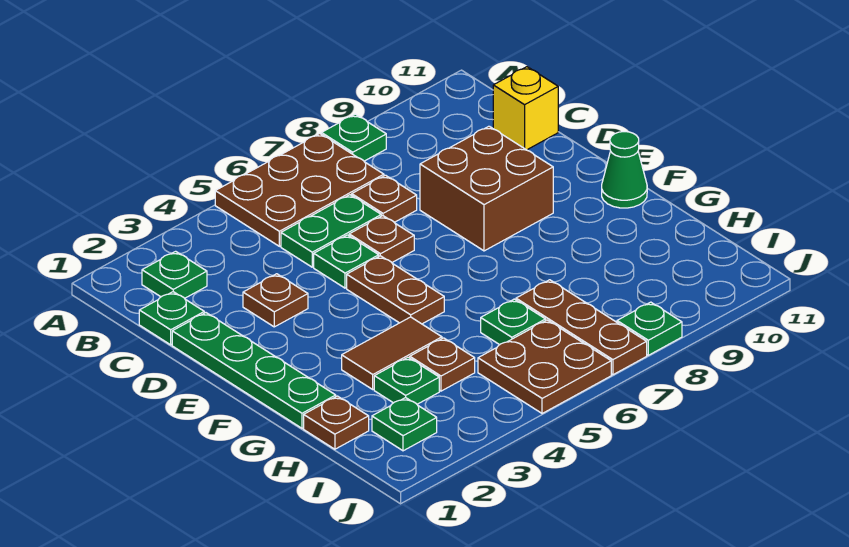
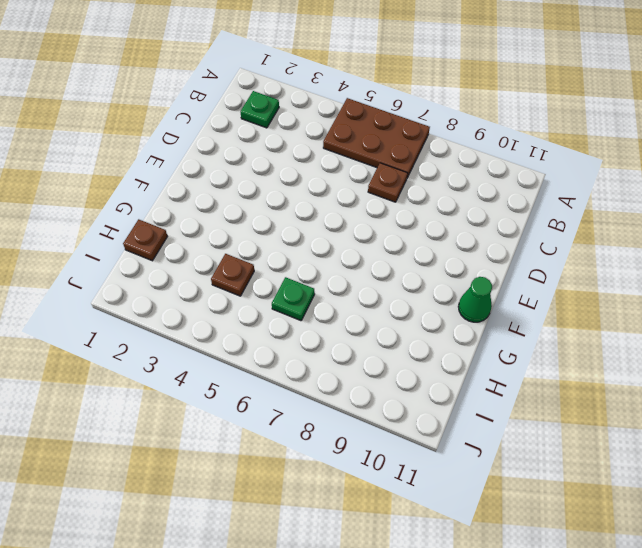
none -> green plate A8 level 1
none -> green plate C1 level 1
none -> green plate C5:C6 level 1

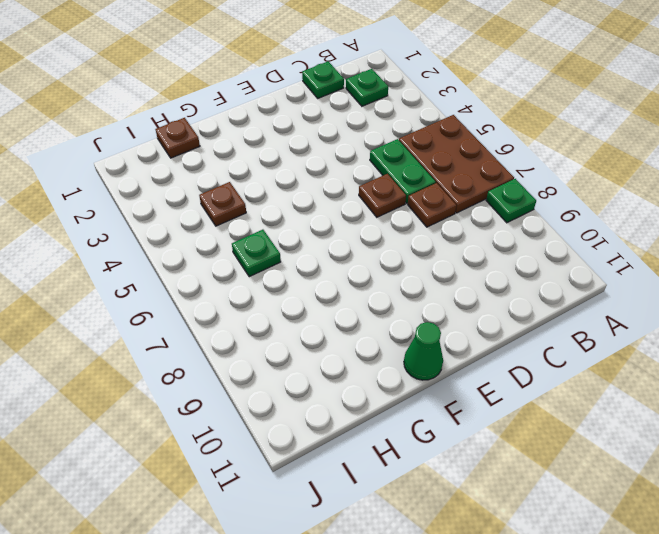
none -> yellow brick C11 level 1
none -> green plate D1:G1 level 1
none -> brown plate D3 level 1

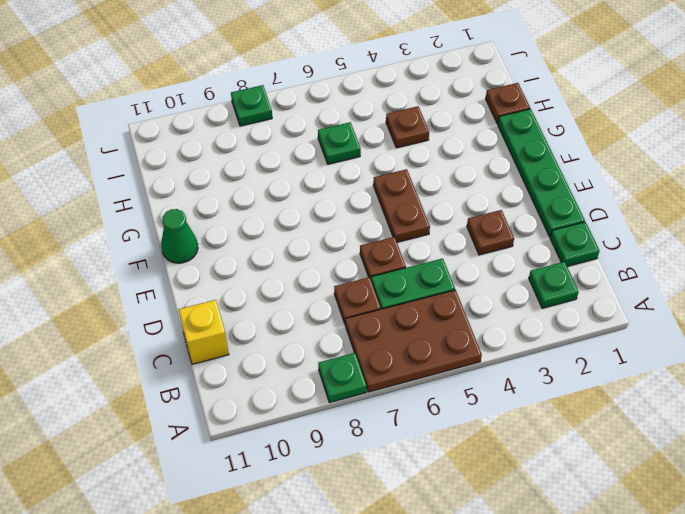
none -> green plate D5 level 1
none -> brown brick D8:E9 level 1
none -> brown tile G3:G4 level 1

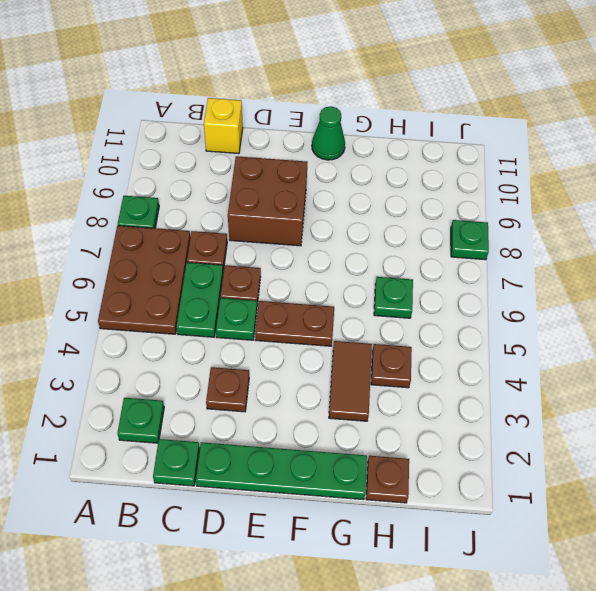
none -> green plate H3 level 1
none -> brown plate H7:J7 level 1
none -> green plate I2 level 1

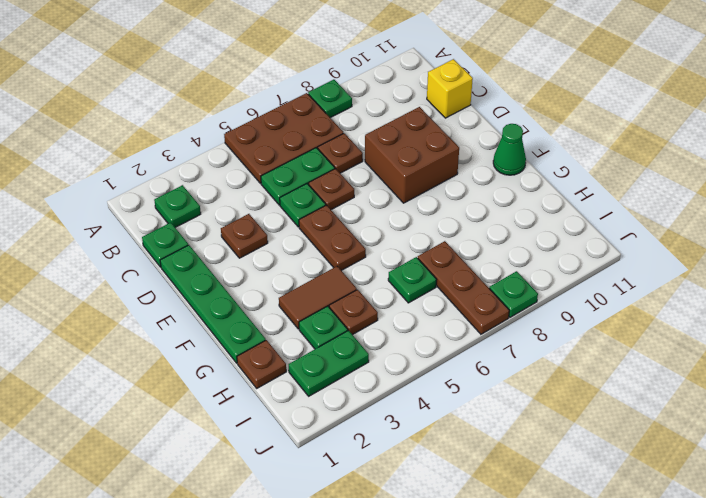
green plate I2:I3 level 1 -> green plate I2 level 1
none -> brown plate I5:J6 level 1

